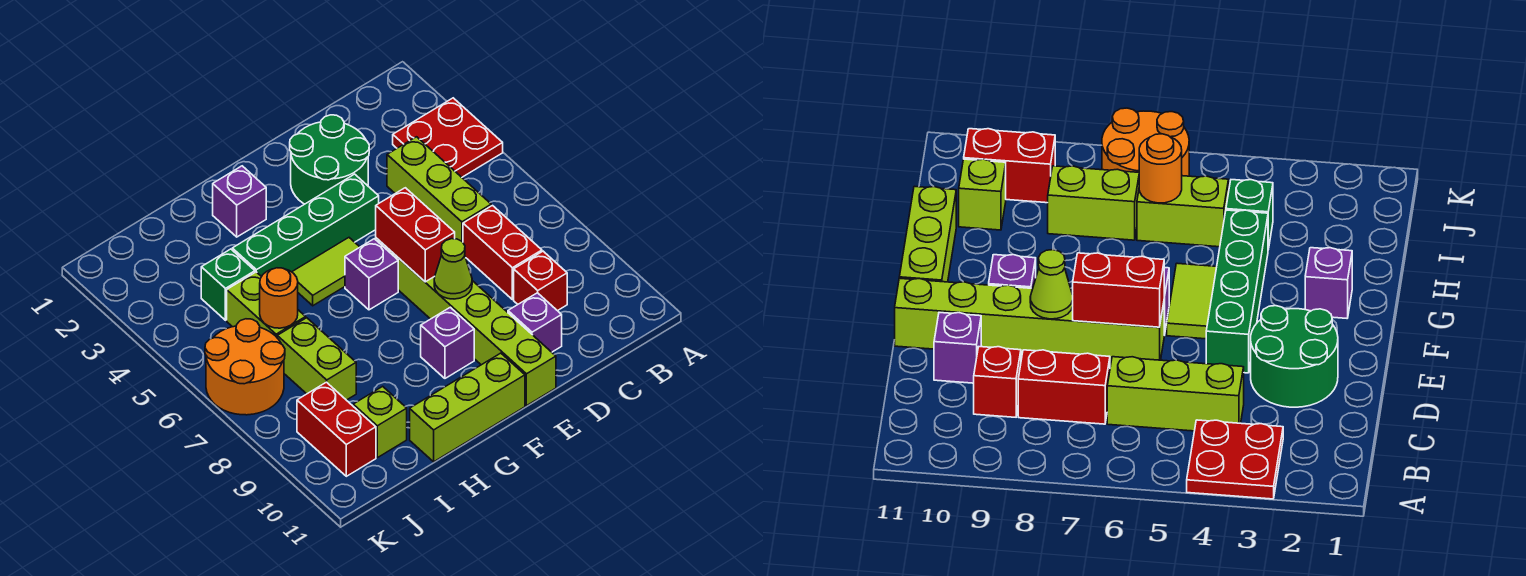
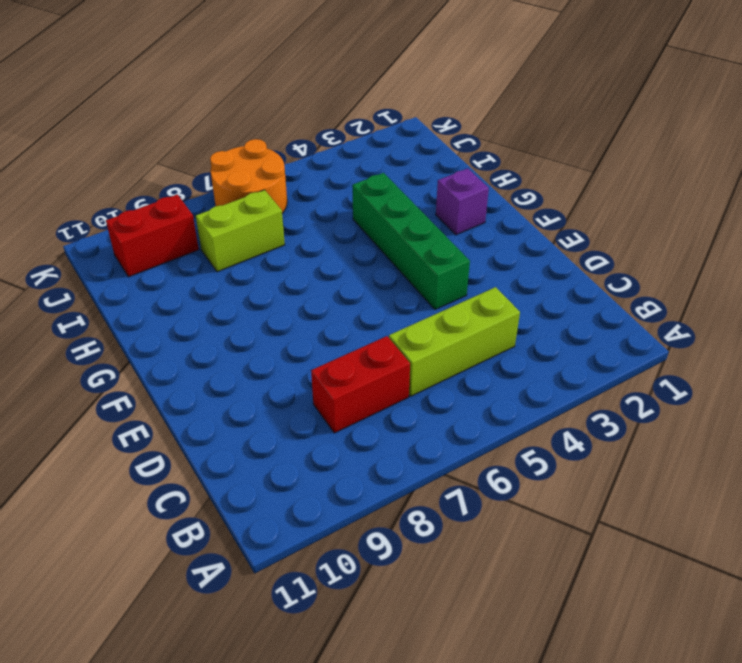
none -> red plate A3:B4 level 1
none -> red brick C9 level 1
none -> green round brick D2:E3 level 1

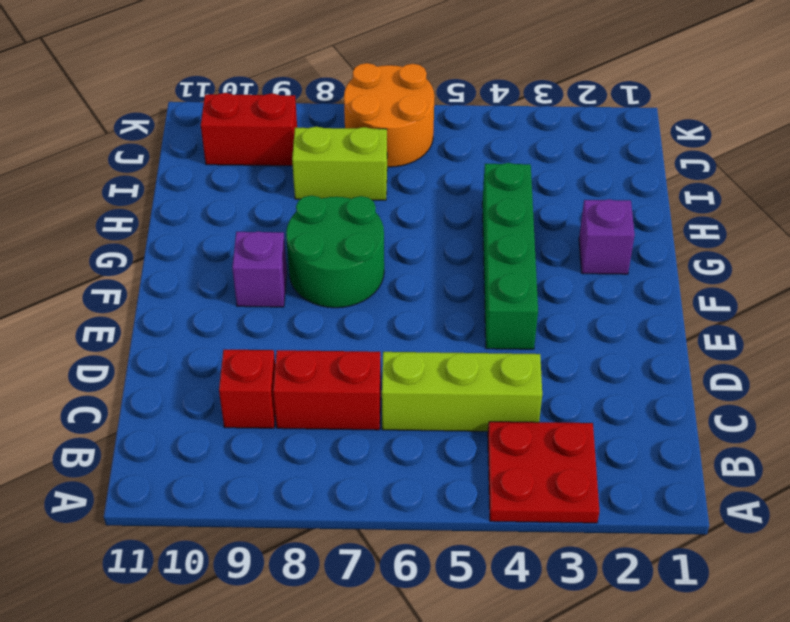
green round brick F7:G8 level 1 -> green round brick D2:E3 level 1
none -> purple brick D10 level 1
none -> lime brick E6:E11 level 1
none -> lime tile F5:G5 level 1

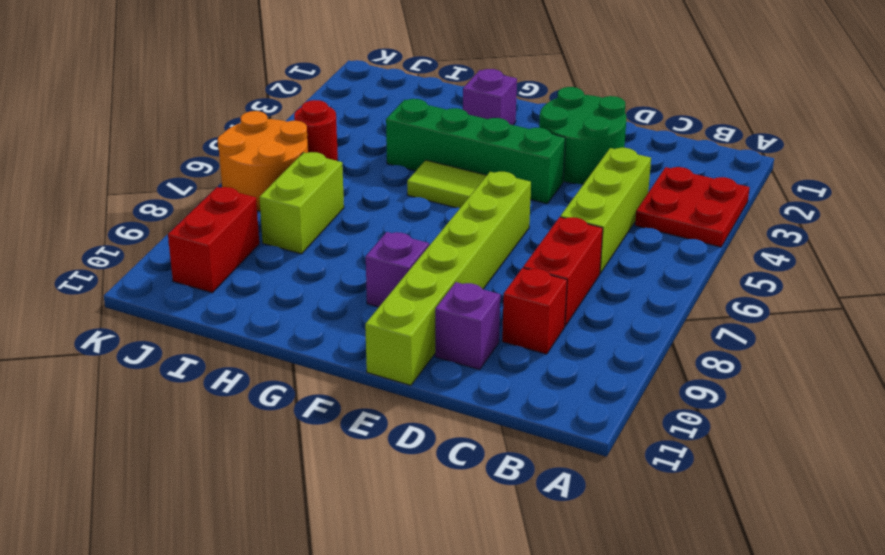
red round brick J5 level 1 -> none
none -> purple brick F6 level 1
none -> lime brick F11:H11 level 1
none -> green brick I4 level 1

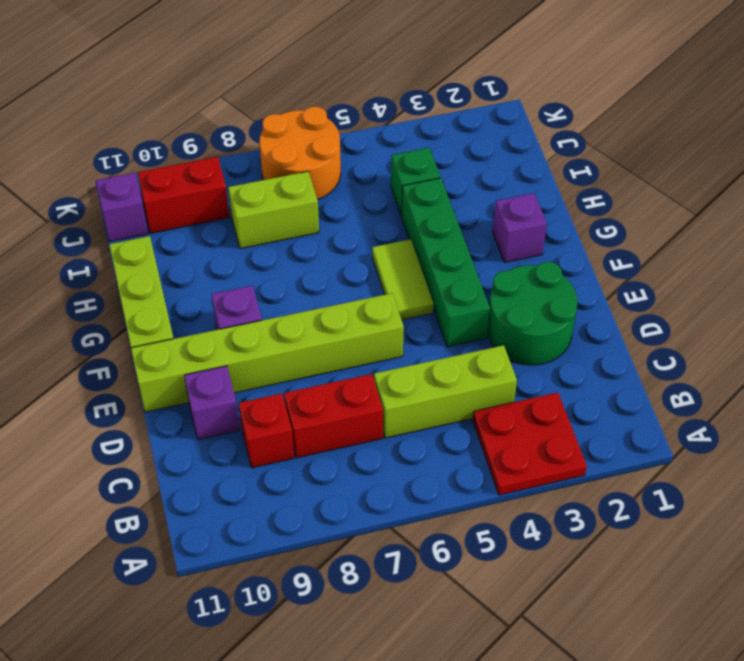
purple brick J11 level 1 -> purple brick F6 level 1
none -> lime brick I5:I6 level 1
none -> lime brick I10 level 1
none -> red brick E6:E7 level 2

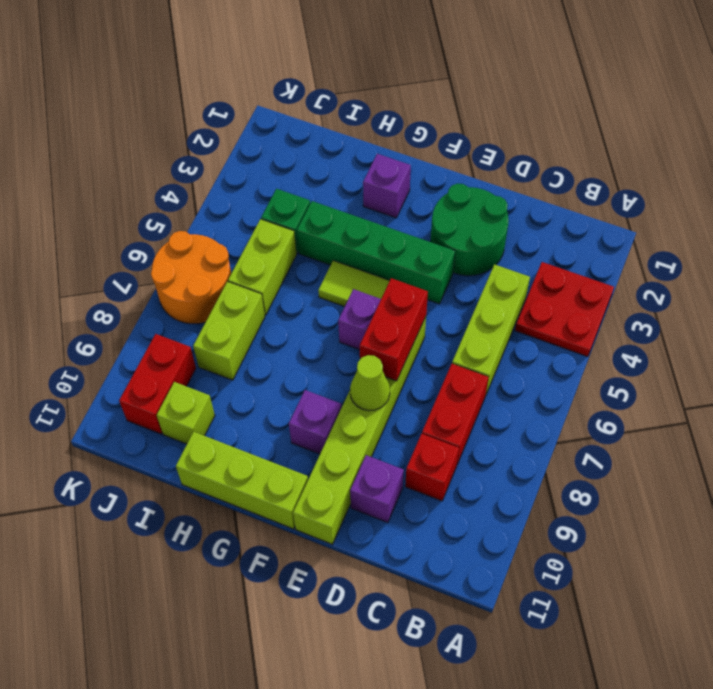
none -> orange round brick I6 level 2

